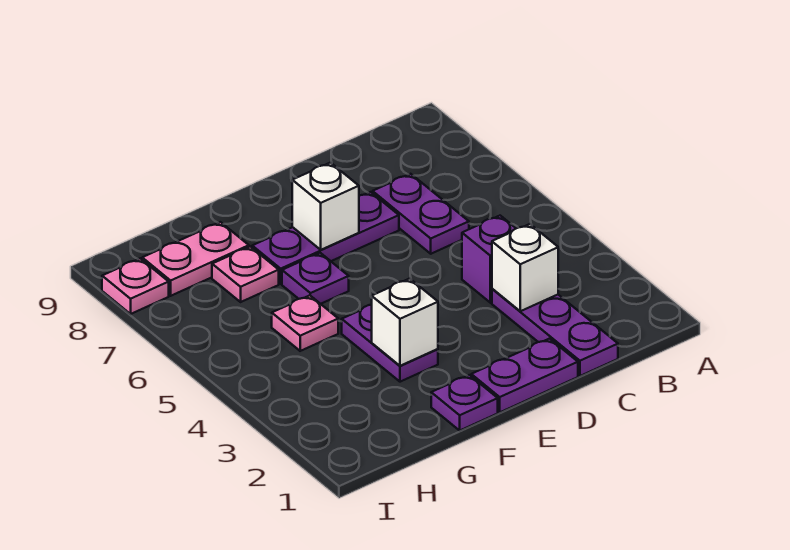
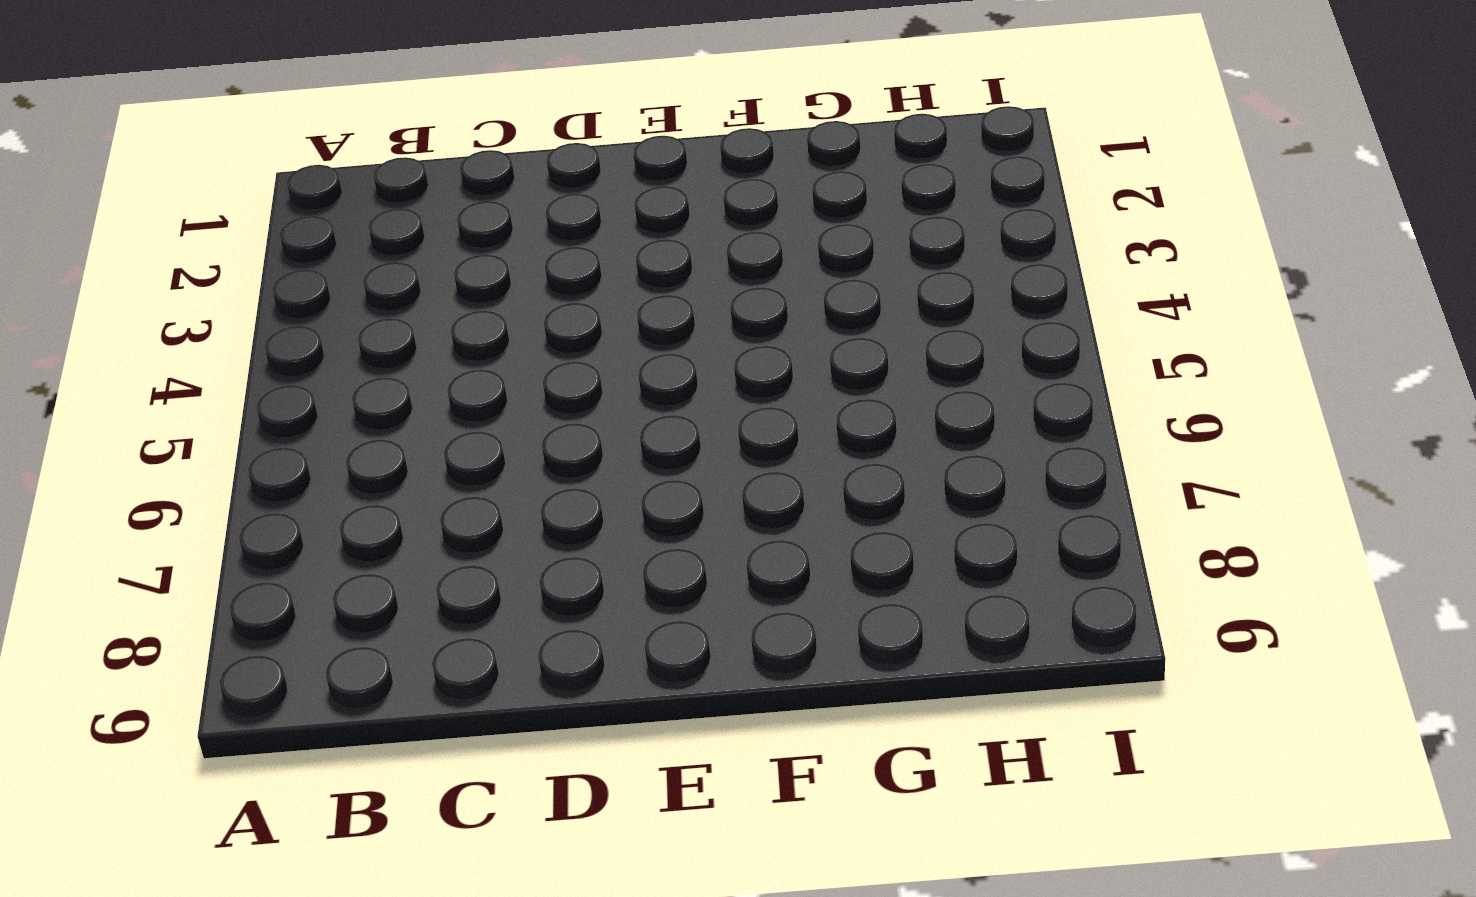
none -> purple plate C1:C3 level 1
none -> purple brick C4 level 1
none -> purple plate C6:C7 level 1

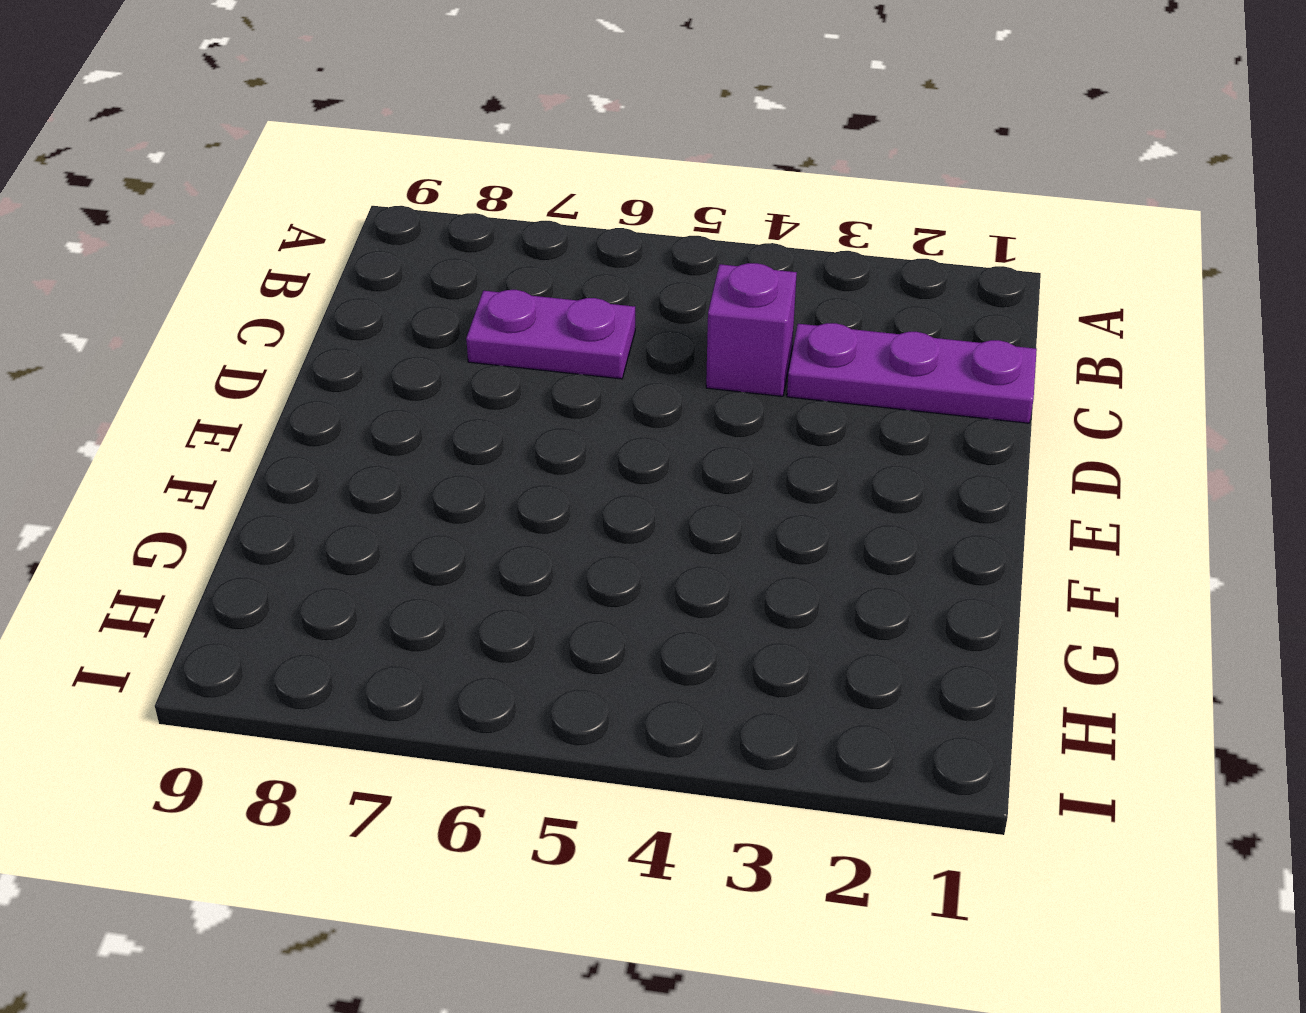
none -> purple plate D1:E1 level 1
none -> purple plate D7:F7 level 1
none -> purple plate F1 level 1

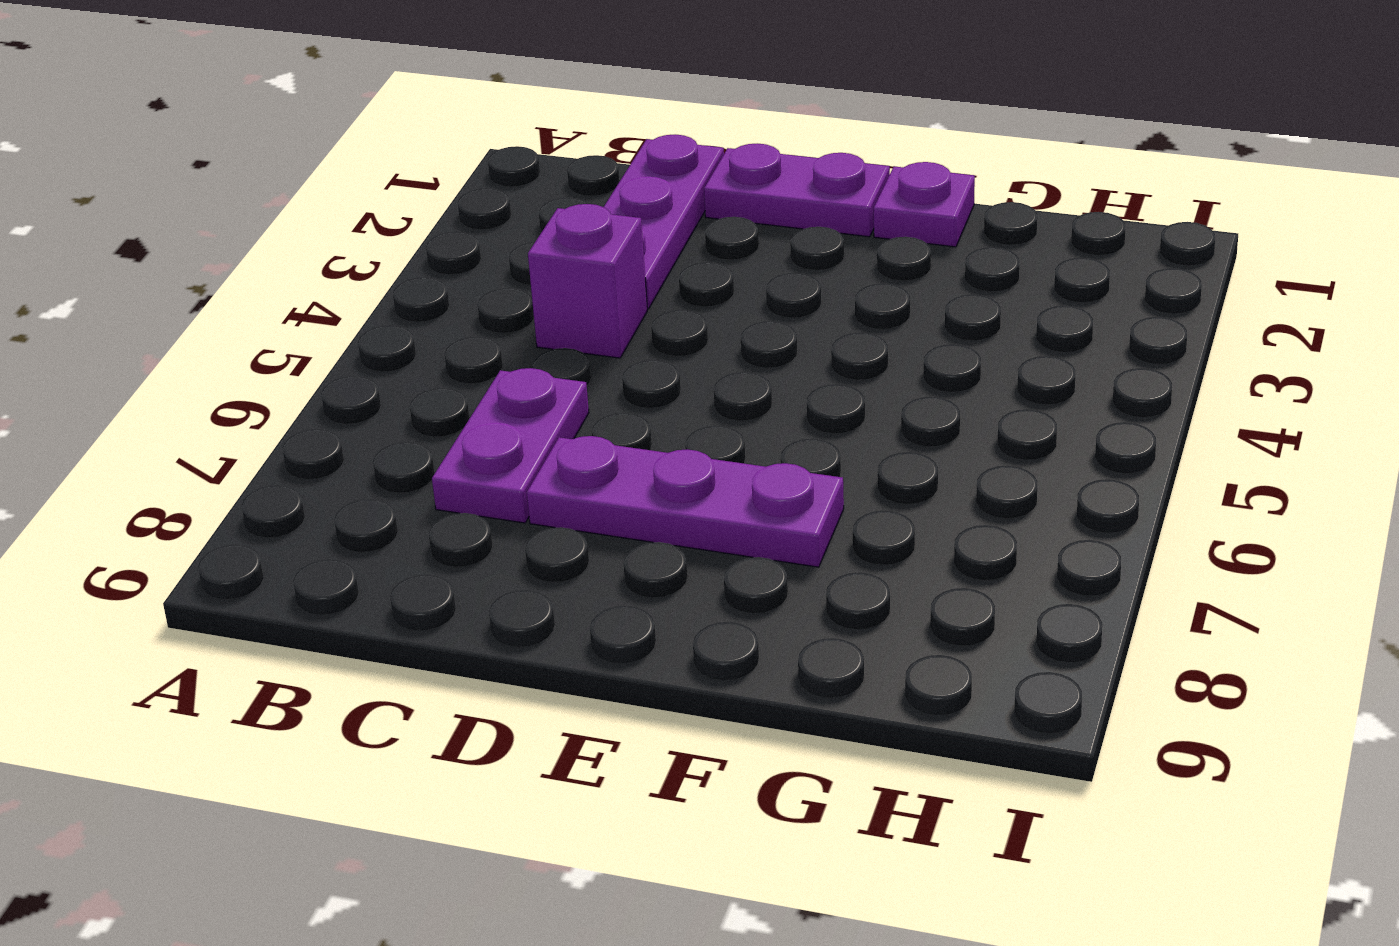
none -> purple plate F3:F4 level 1
none -> purple plate F6 level 1
none -> pink plate G5 level 1

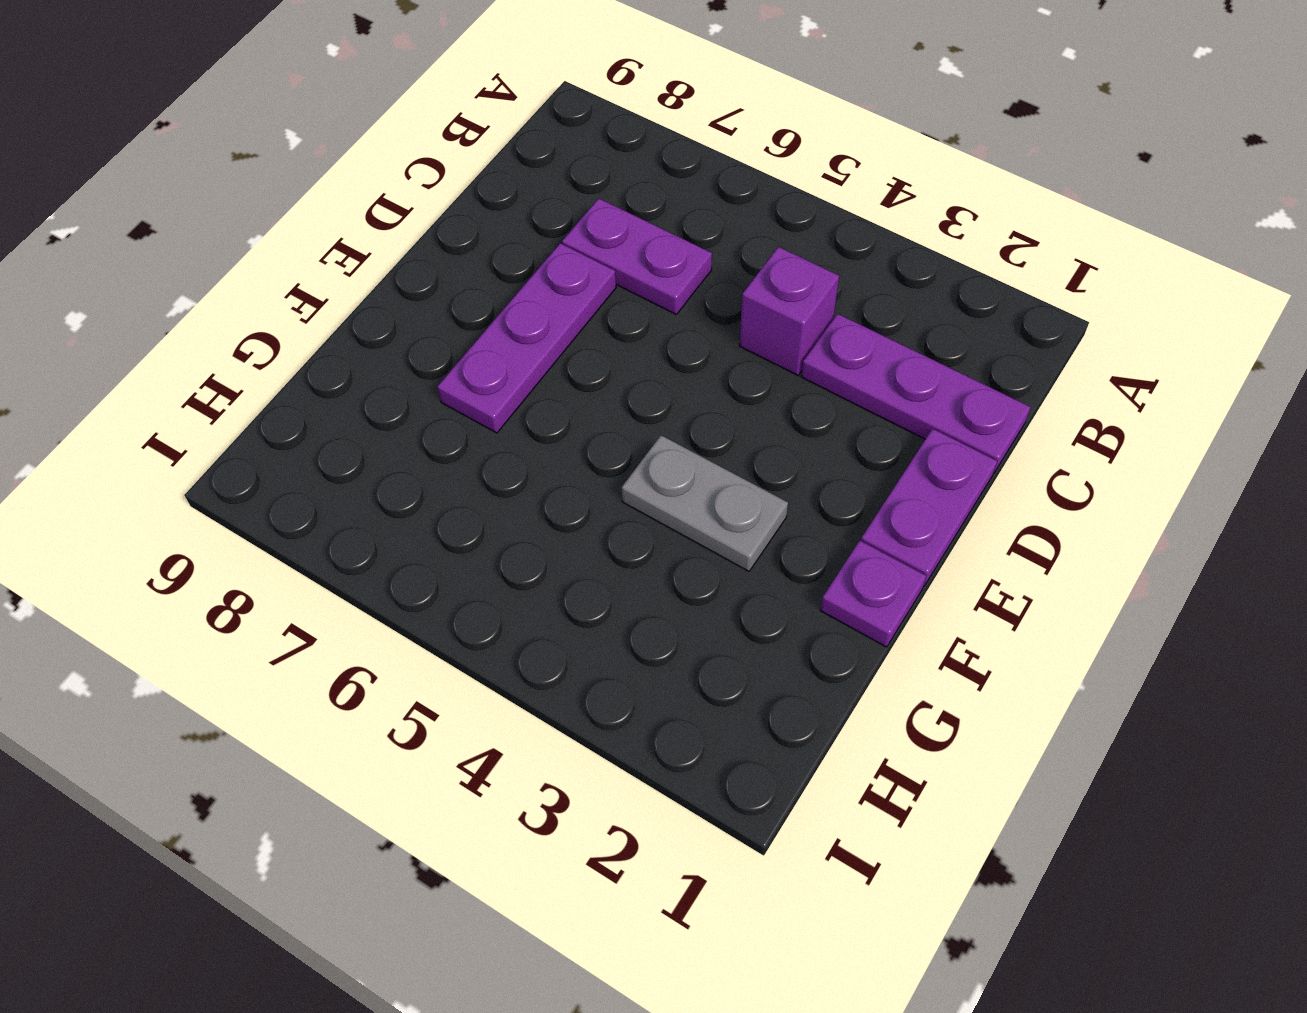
grey plate F3:F4 level 1 -> purple plate F3:F4 level 1
none -> purple plate F6 level 1
none -> pink plate G5 level 1
none -> pink plate G7 level 1

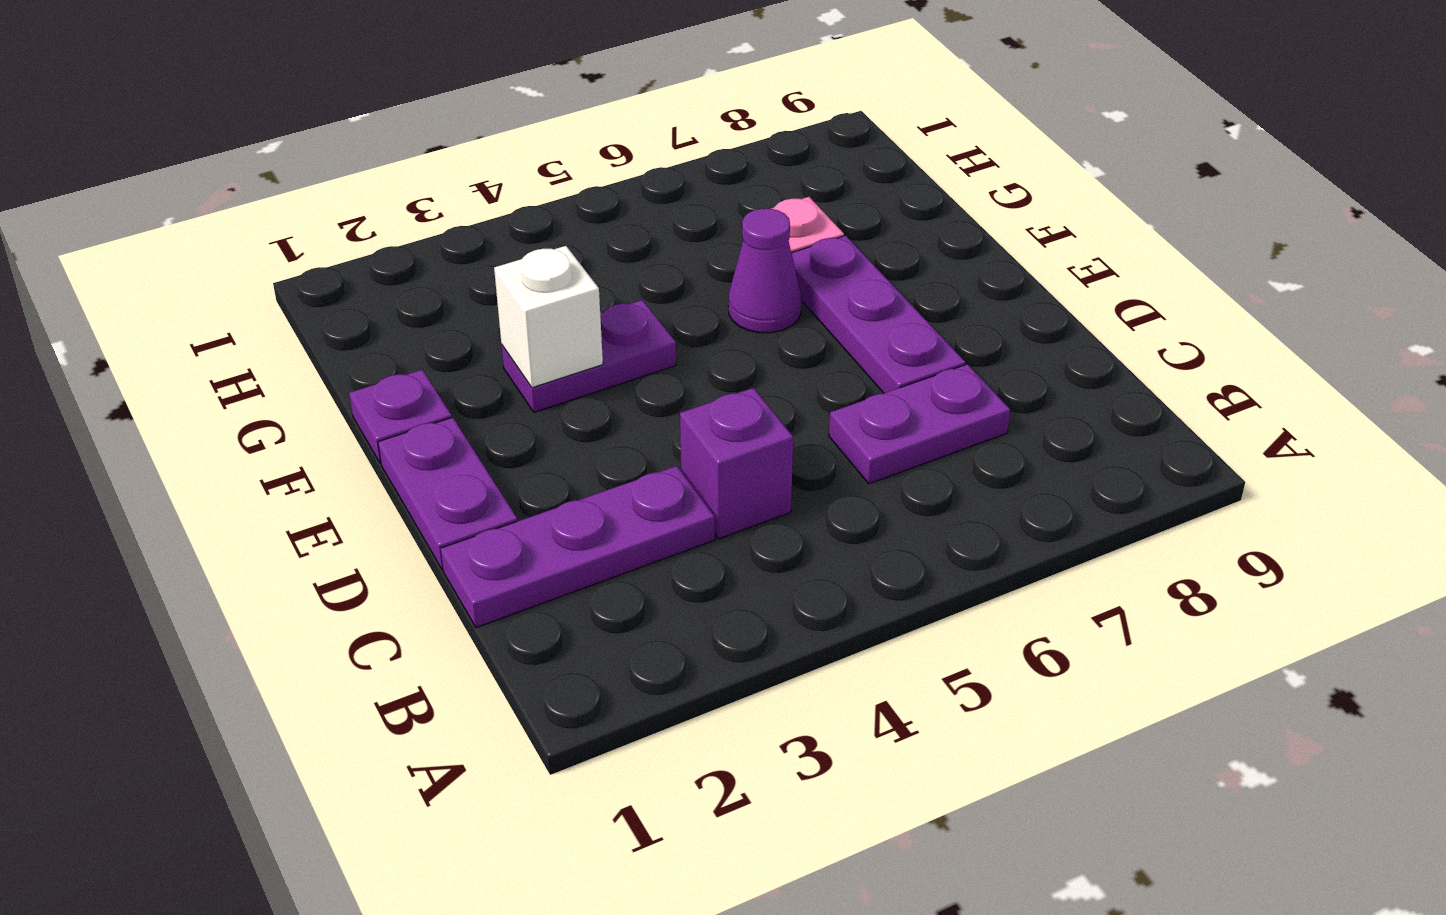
purple cone F6 level 1 -> purple plate F6 level 1
none -> pink plate G5 level 1
none -> pink plate G8:H8 level 1
none -> pink plate I8 level 1

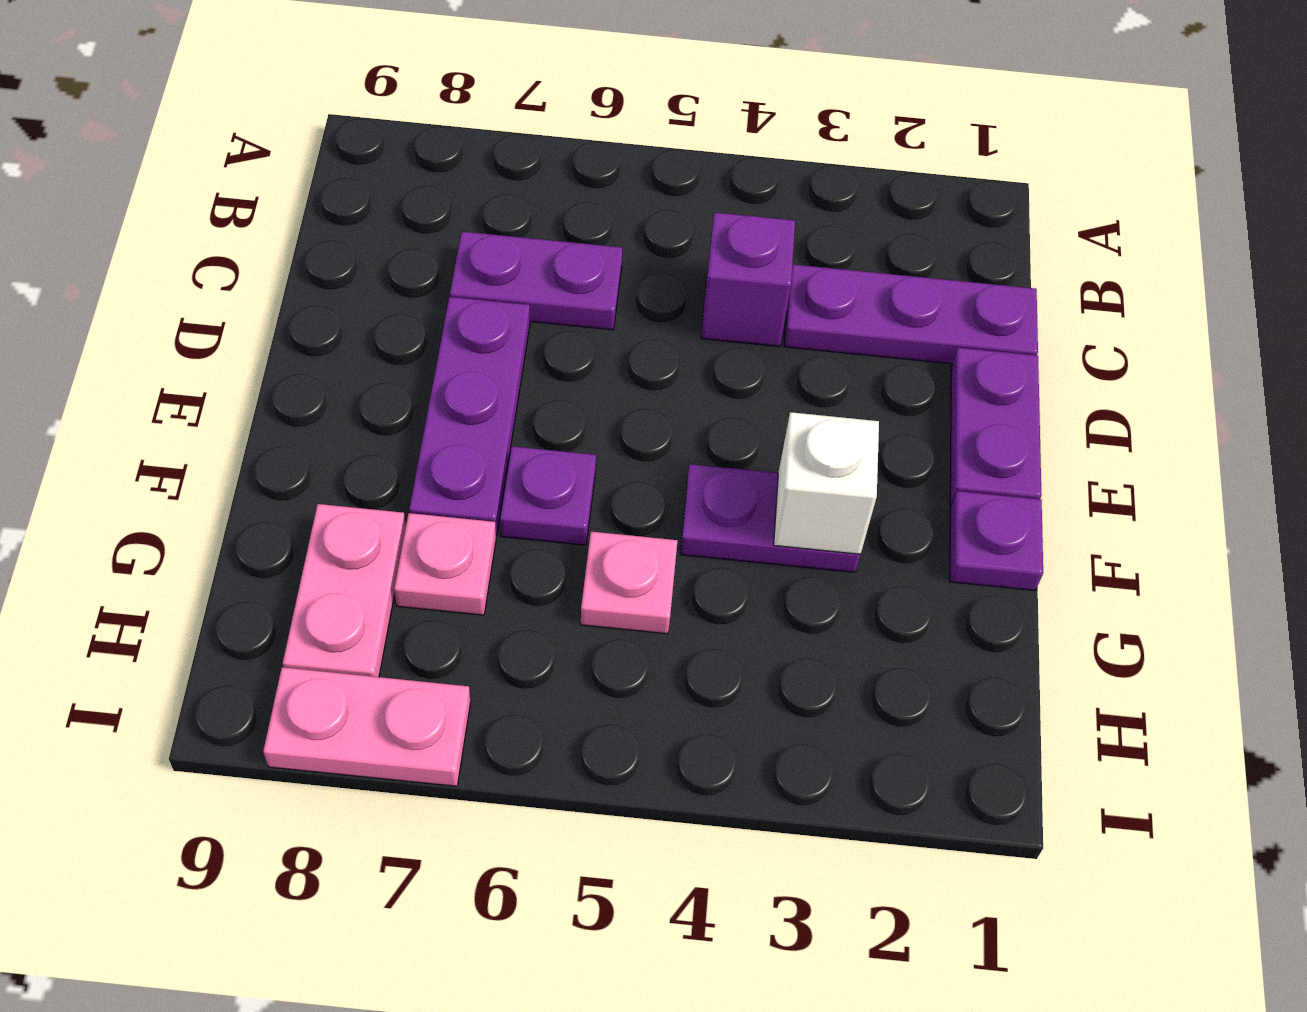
pink plate I7:I8 level 1 -> pink plate I8 level 1
none -> white brick C3 level 2
none -> white brick E7 level 2

